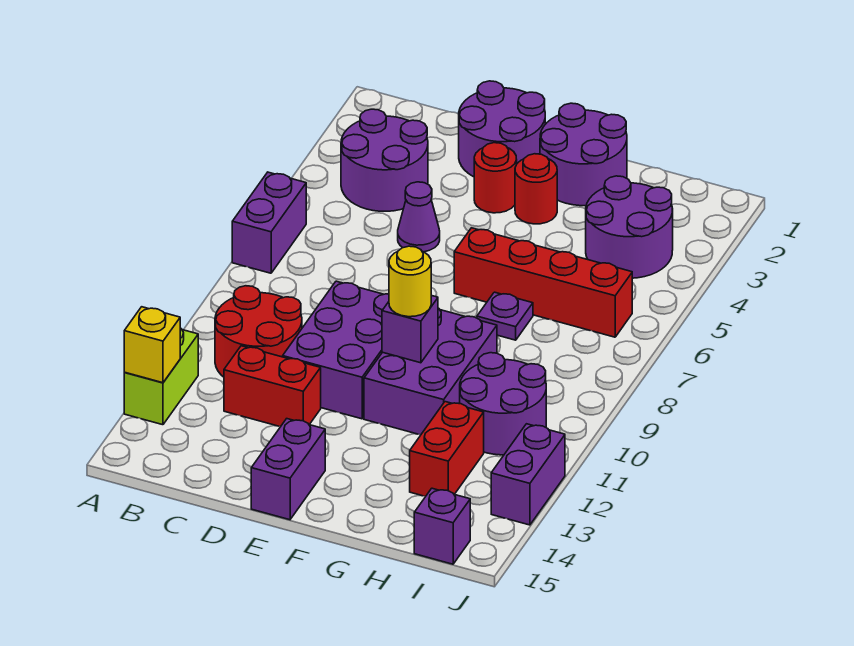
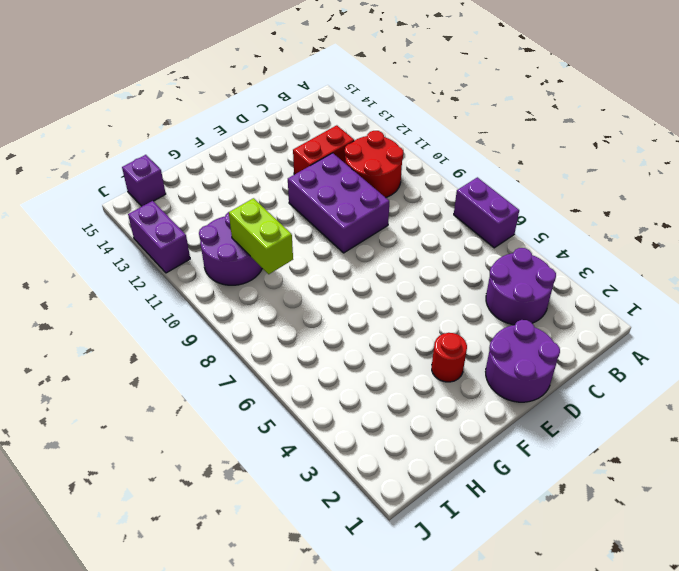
lime brick H9:H10 level 2 -> lime brick A12:A13 level 1
none -> purple cone D5 level 1
none -> red round brick E3 level 1
none -> purple brick E14:E15 level 1

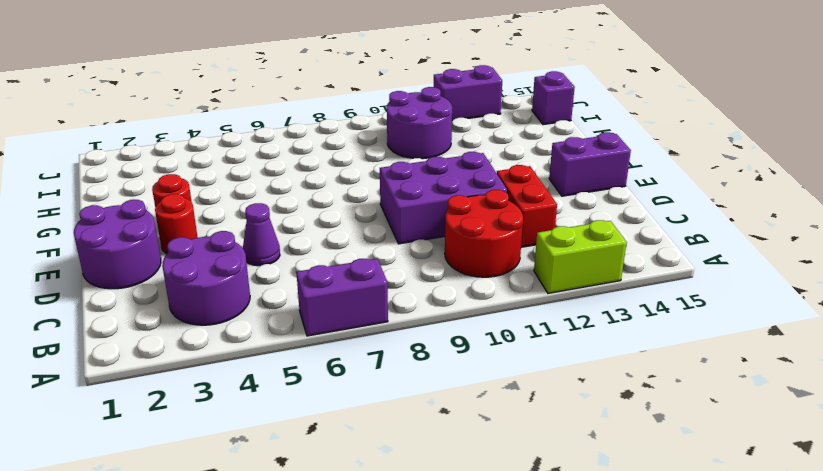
none -> purple round brick F1:G2 level 1
none -> red brick F6:I6 level 1
none -> purple brick F9:G11 level 1

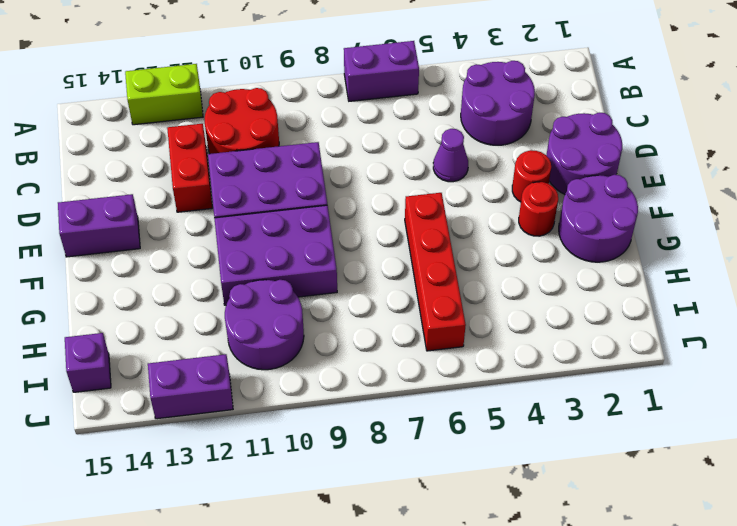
none -> purple plate G7 level 1
none -> purple round brick H3:I4 level 1
none -> red brick H12:H13 level 1

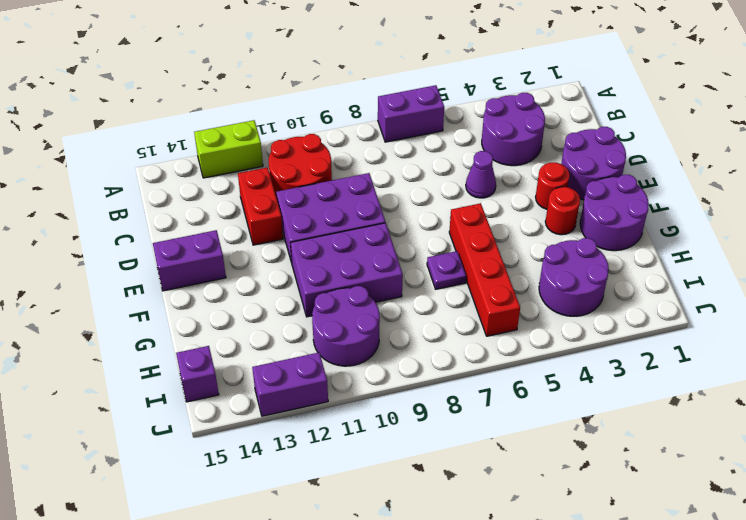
none -> red brick H12:H13 level 1
none -> yellow brick A13 level 2
none -> purple brick F10 level 2

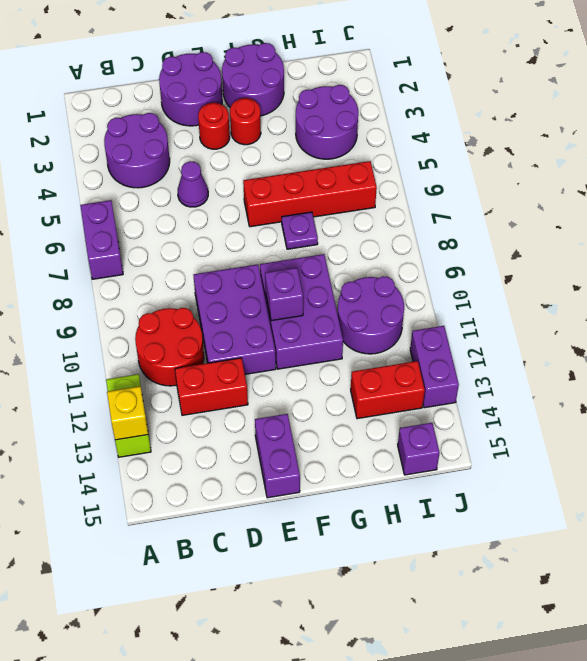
red brick H13:I13 level 1 -> red brick H12:H13 level 1
none -> yellow round brick F10 level 3

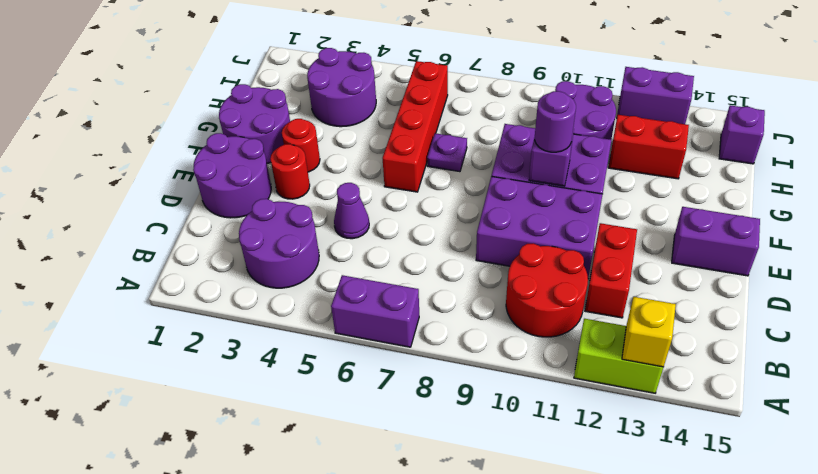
purple round brick F10 level 3 -> yellow round brick F10 level 3

